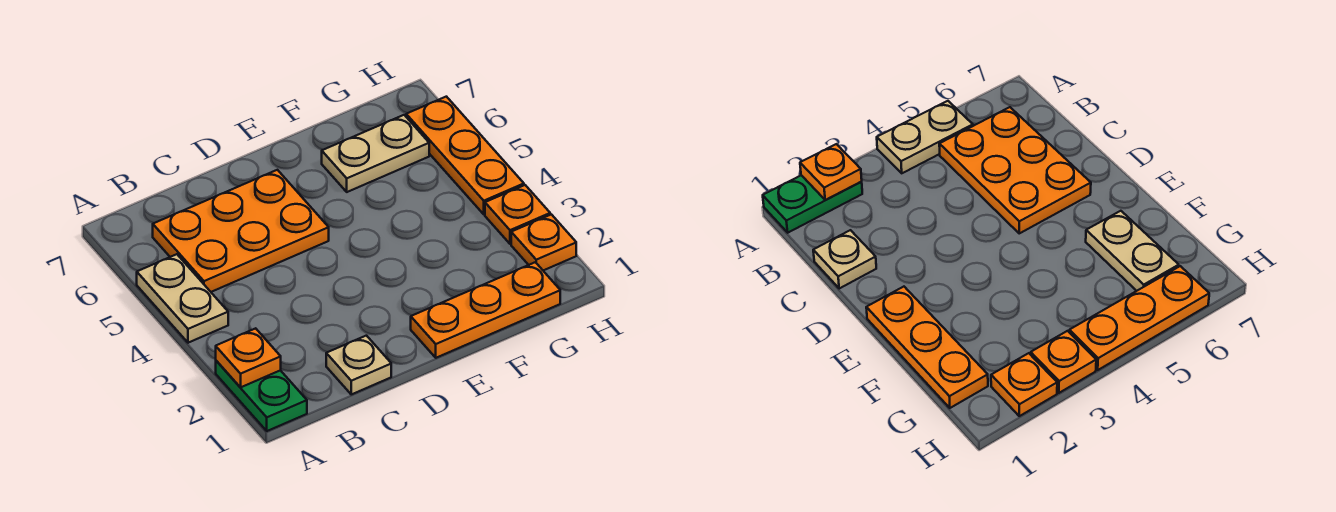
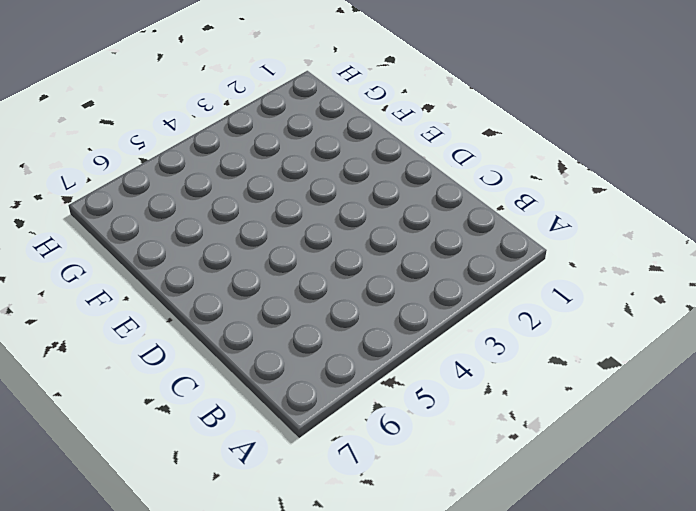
none -> green plate A1:A2 level 1
none -> tan plate A4:A5 level 1

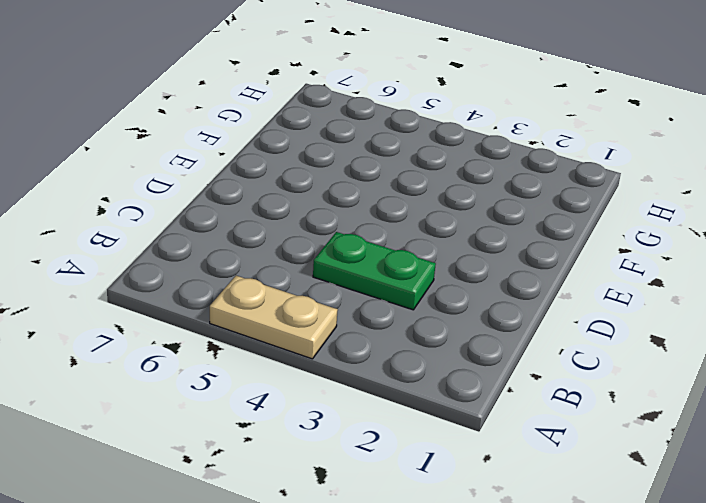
green plate C3:C4 level 1 -> green plate A1:A2 level 1
none -> orange plate B5:D6 level 1
none -> tan plate C1 level 1

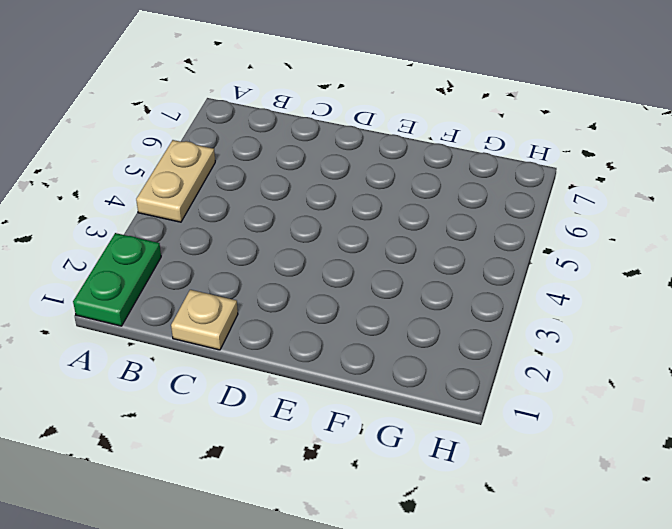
none -> orange plate B5:D6 level 1
none -> orange plate E1:G1 level 1

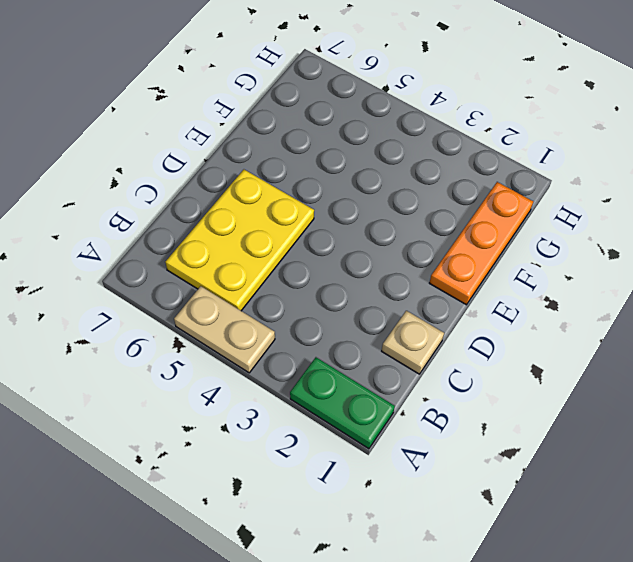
yellow plate B5:D6 level 1 -> orange plate B5:D6 level 1
none -> tan plate F6:G6 level 1
none -> orange plate H2 level 1

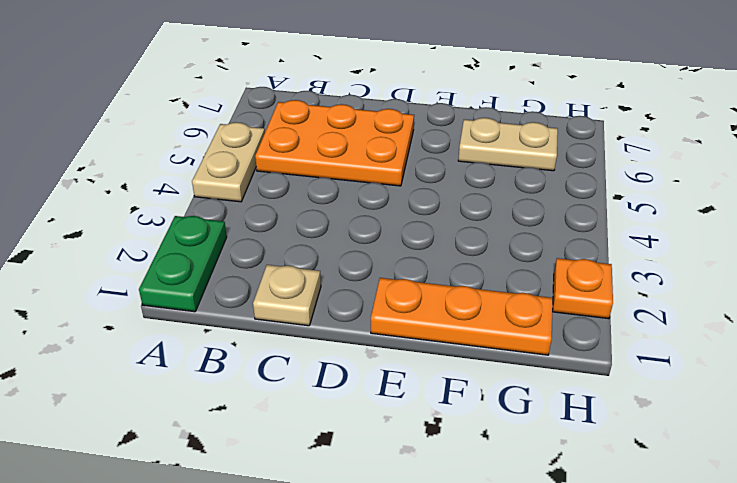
none -> orange plate H3 level 1
none -> orange plate H4:H6 level 1

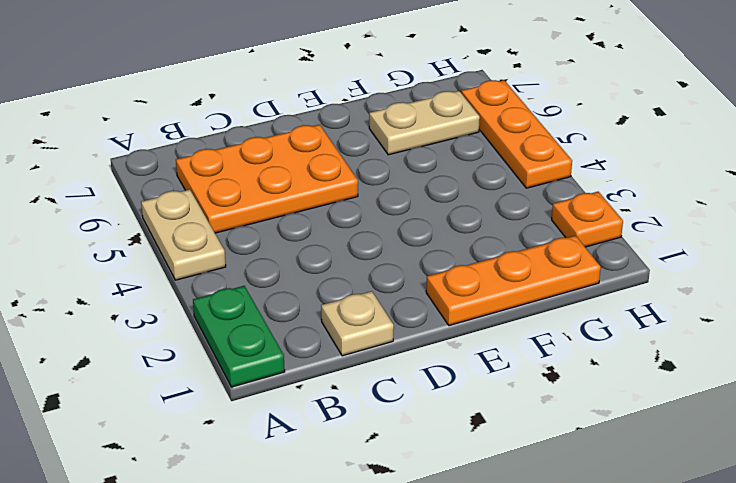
none -> orange plate H3 level 1
none -> orange plate A2 level 2

